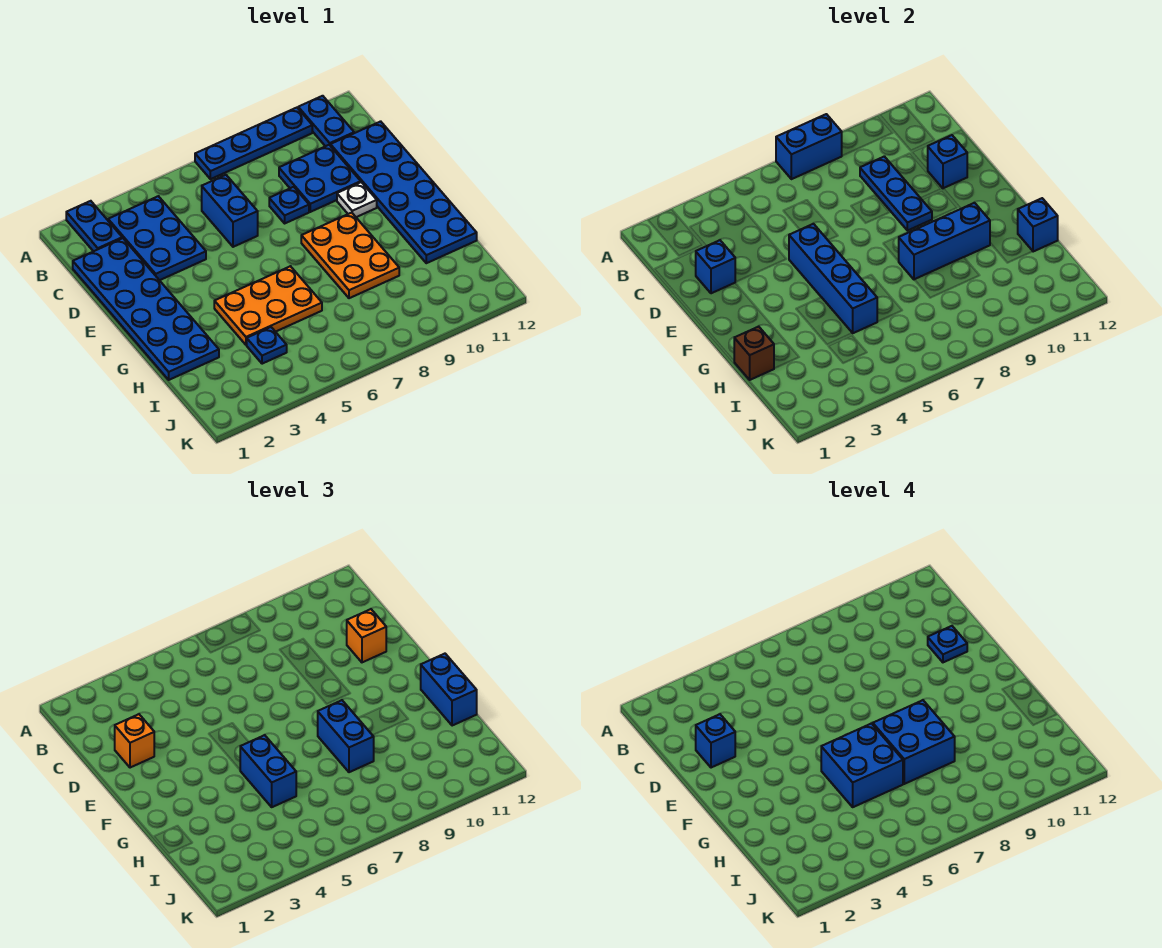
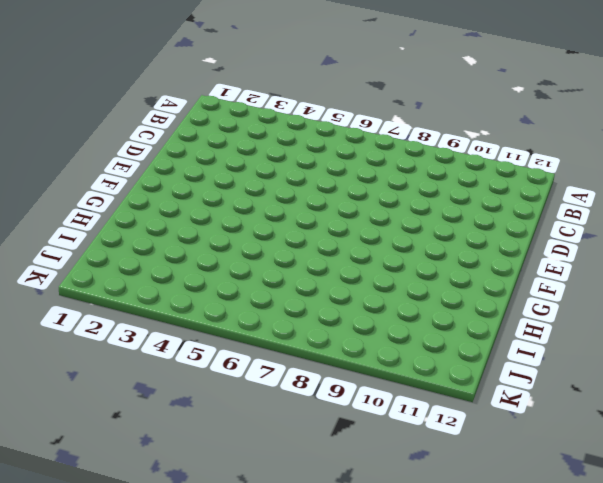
none -> blue plate A2:B2 level 1
none -> blue plate A7:A10 level 1
none -> blue plate A11:B11 level 1
none -> blue plate B3:D4 level 1

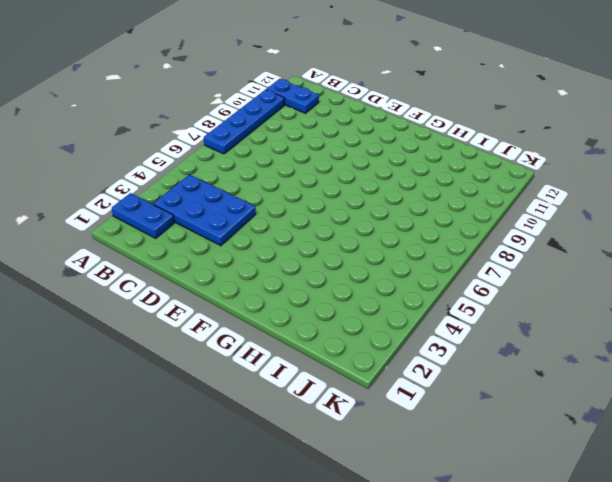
none -> blue plate C1:H2 level 1
none -> blue brick C6:D6 level 1
none -> blue plate C9:D10 level 1
none -> blue plate C11:H12 level 1

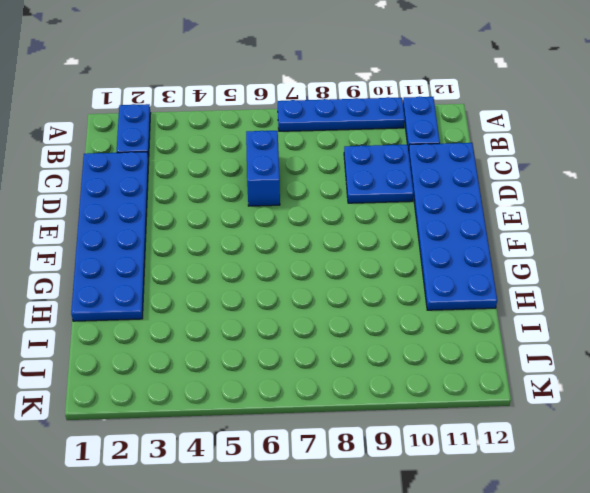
none -> blue plate B3:D4 level 1
none -> blue plate D8 level 1
none -> white plate E10 level 1
none -> orange plate F8:H9 level 1

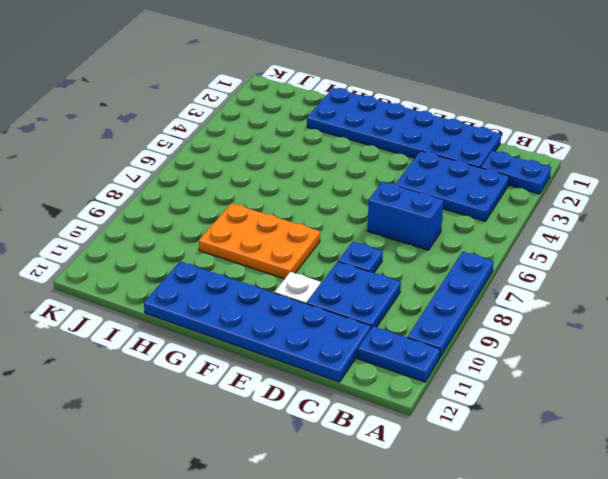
none -> orange plate G4:H6 level 1
none -> blue plate I4 level 1
none -> blue brick A7:A8 level 2
none -> blue plate C9:E9 level 2

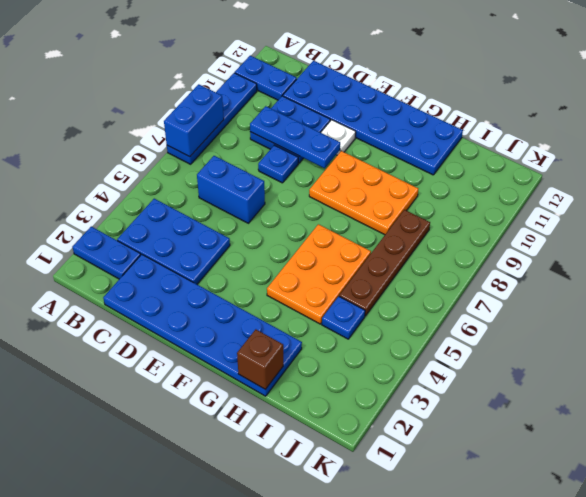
brown plate I5:I8 level 1 -> none
none -> blue brick D2 level 2
none -> blue brick D11 level 2
none -> blue brick E5:H5 level 2
none -> blue brick G8:G10 level 2

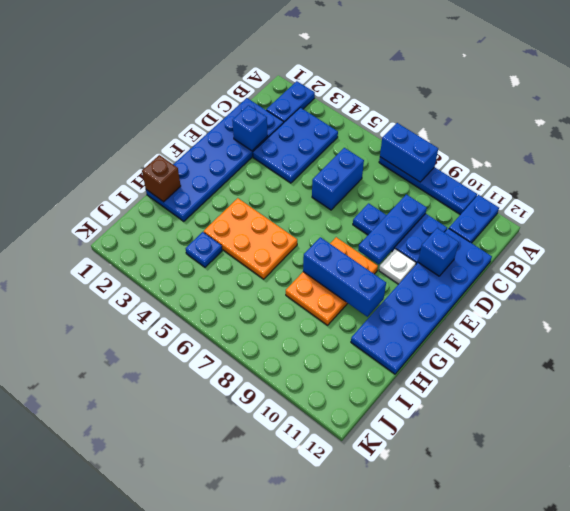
none -> blue brick E5:H5 level 2
none -> blue brick H12 level 2
none -> orange brick D2 level 3
none -> orange brick D11 level 3

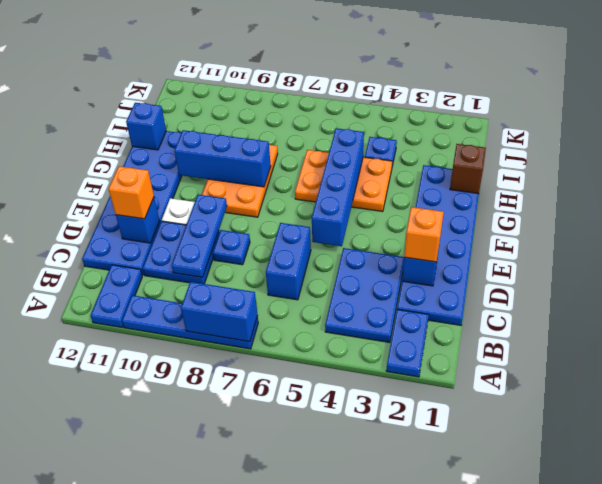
none -> blue brick G5:H5 level 3
none -> blue brick G8:H8 level 3
none -> blue brick G12:H12 level 3
none -> blue brick D2 level 4

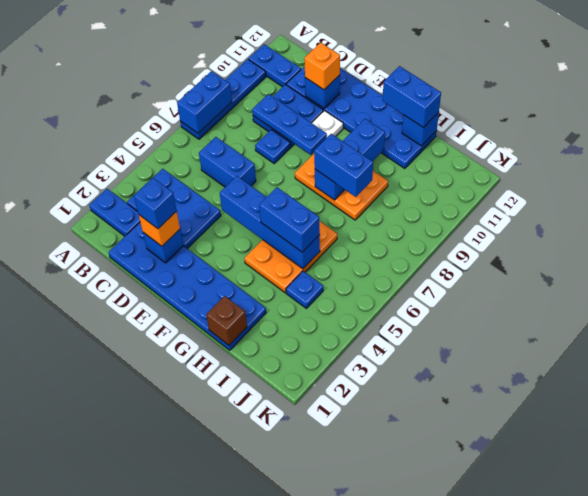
none -> blue plate D11 level 4
none -> blue brick G5:H6 level 4
none -> blue brick G7:H8 level 4

